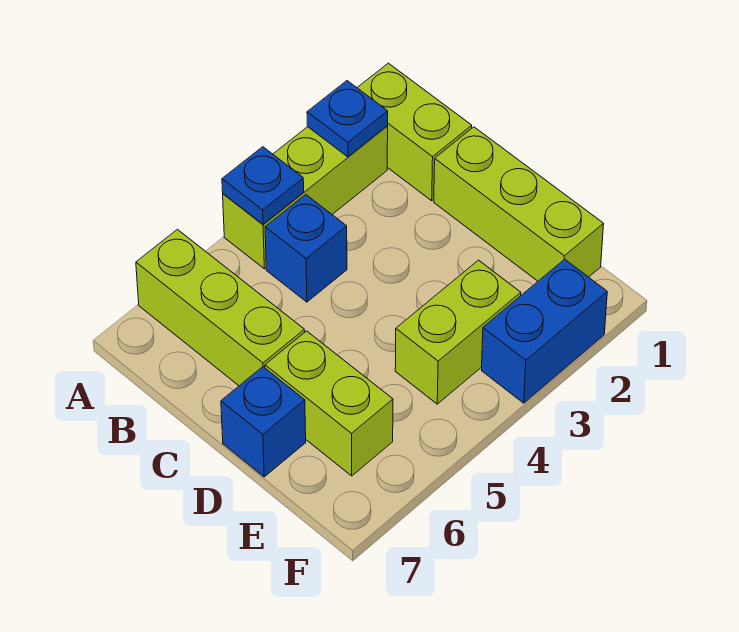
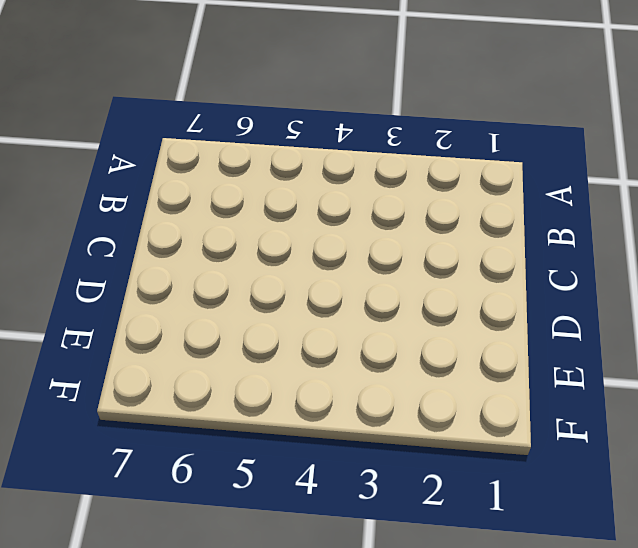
none -> lime brick A1:B1 level 1
none -> lime brick A2:A4 level 1

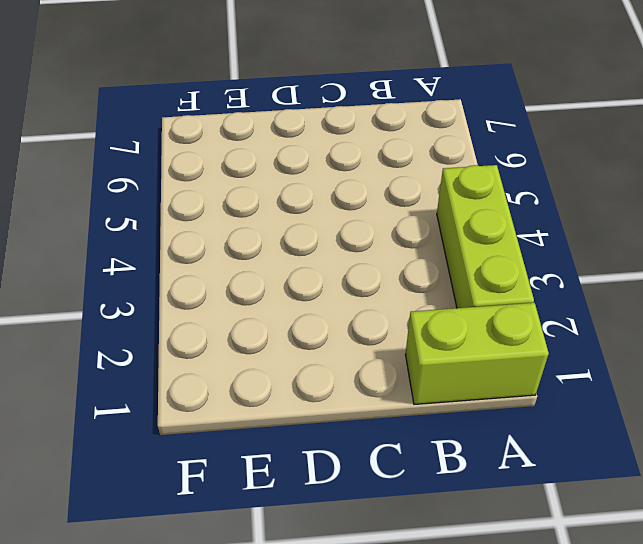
none -> lime brick A6:C6 level 1
none -> blue brick B4 level 1

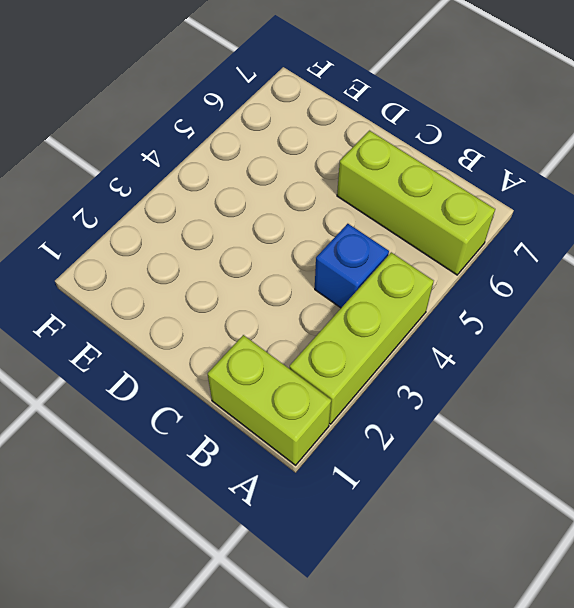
none -> lime brick C1:E1 level 1
none -> lime brick D6:E6 level 1

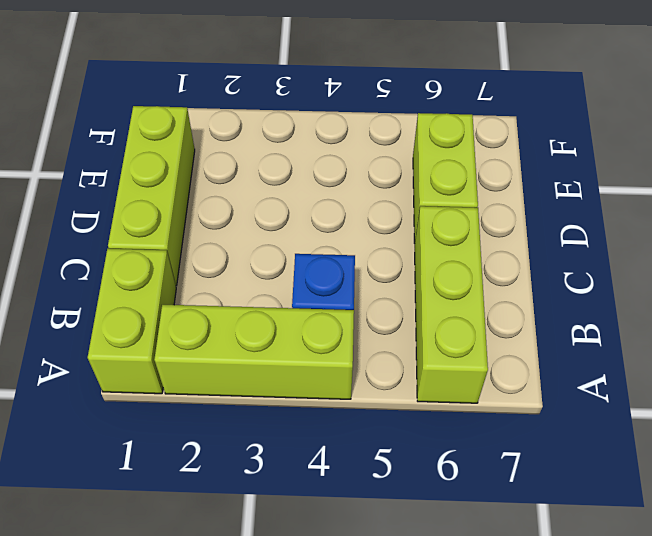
none -> blue brick D7 level 1
none -> lime brick E3:E4 level 1

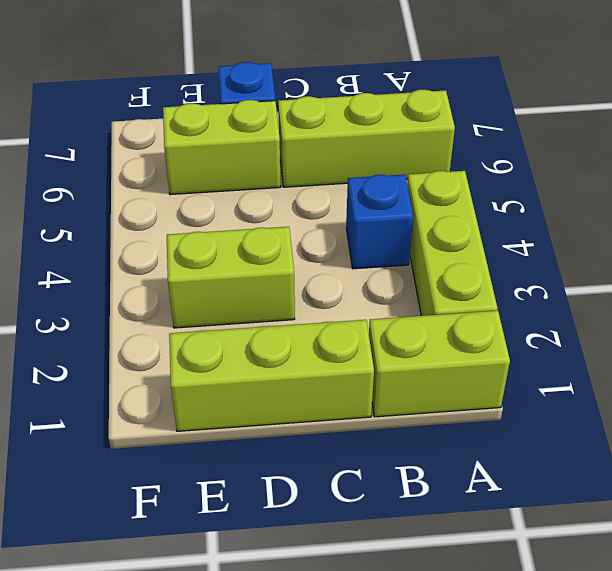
lime brick D3:E3 level 1 -> lime brick E3:E4 level 1
none -> blue brick F2:F3 level 1
none -> blue plate A2 level 2

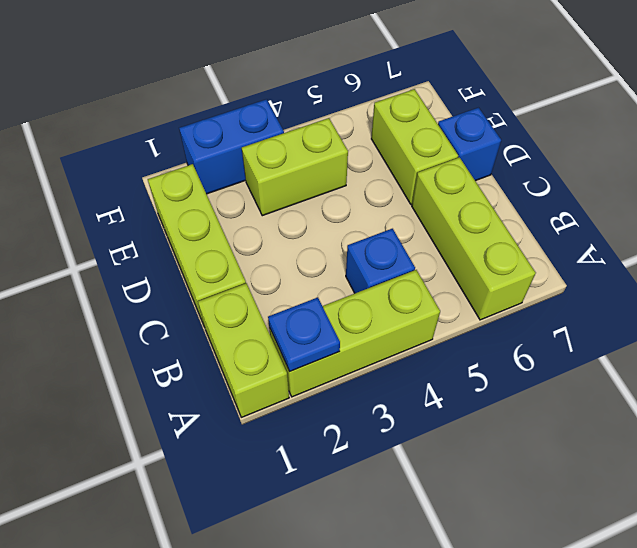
none -> blue plate A4 level 2

